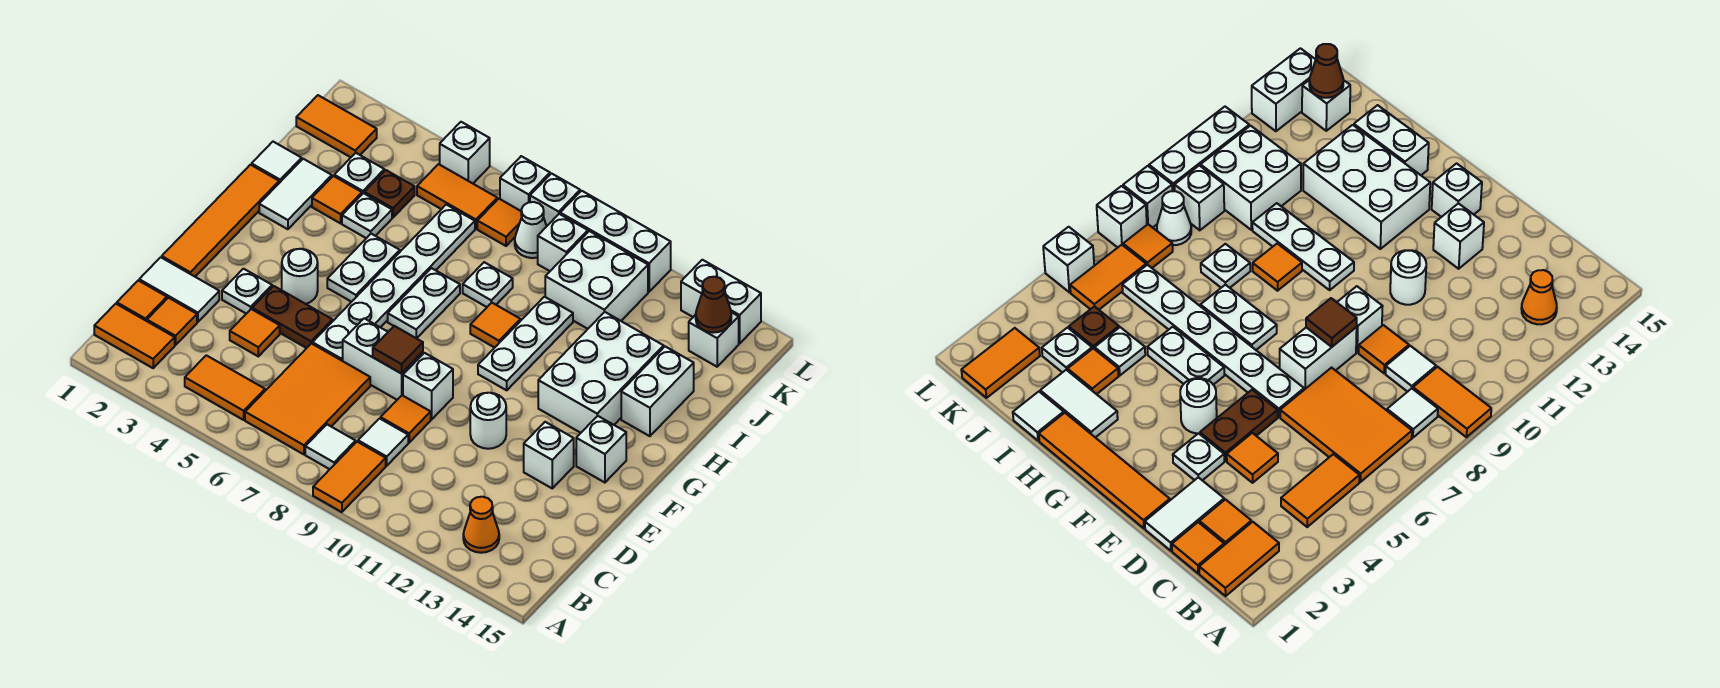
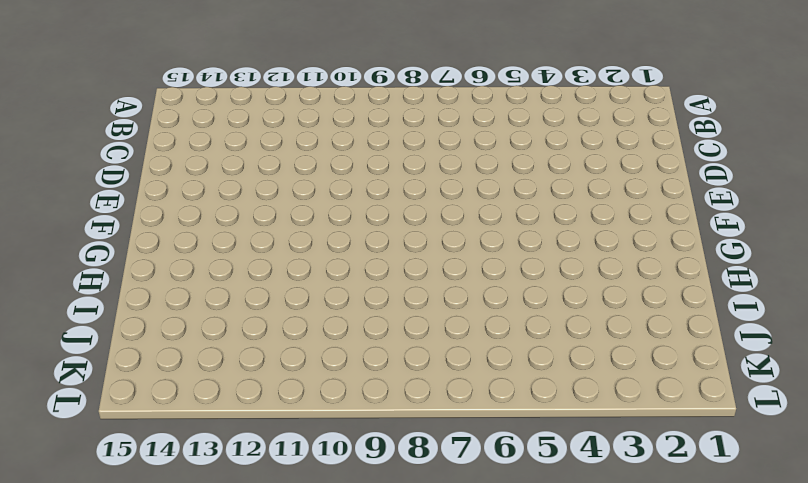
none -> orange tile A9:B9 level 1
none -> orange tile B1:B2 level 1
none -> orange tile B4:B5 level 1
none -> orange tile B6:D7 level 1

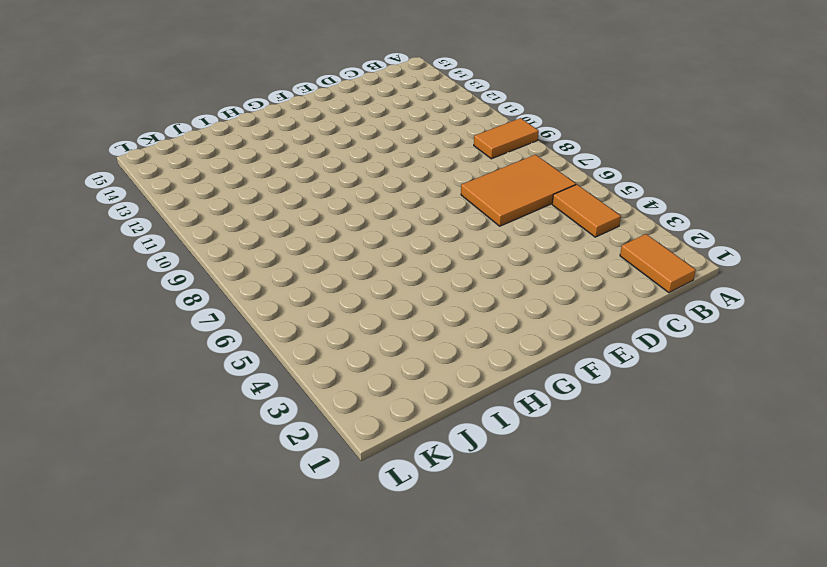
none -> white tile B8 level 1
none -> orange cone B13 level 1
none -> orange tile C1 level 1
none -> orange tile C2 level 1

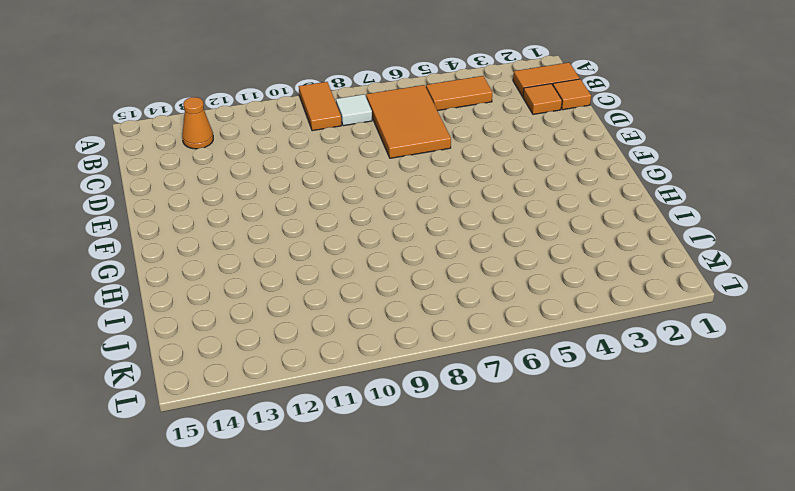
none -> white tile C9 level 1
none -> white tile D1:D2 level 1
none -> orange tile D4 level 1
none -> orange tile D9 level 1

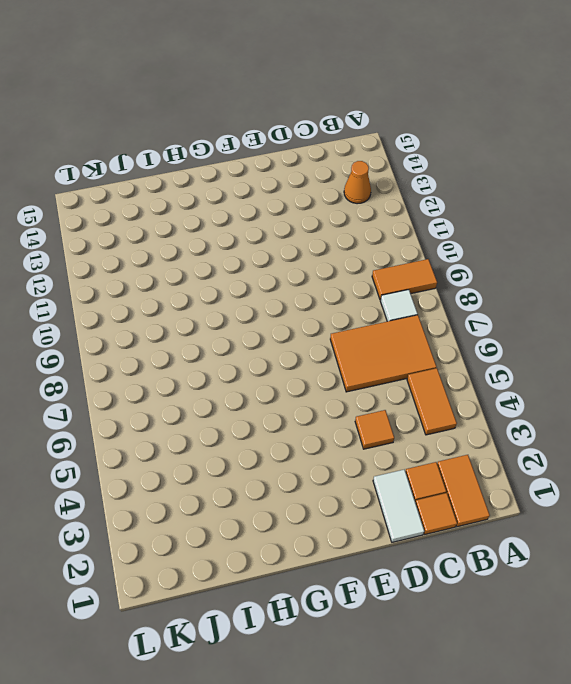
none -> white tile C9 level 1
none -> orange tile D9 level 1
none -> orange tile E1:H1 level 1
none -> white plate E3 level 1

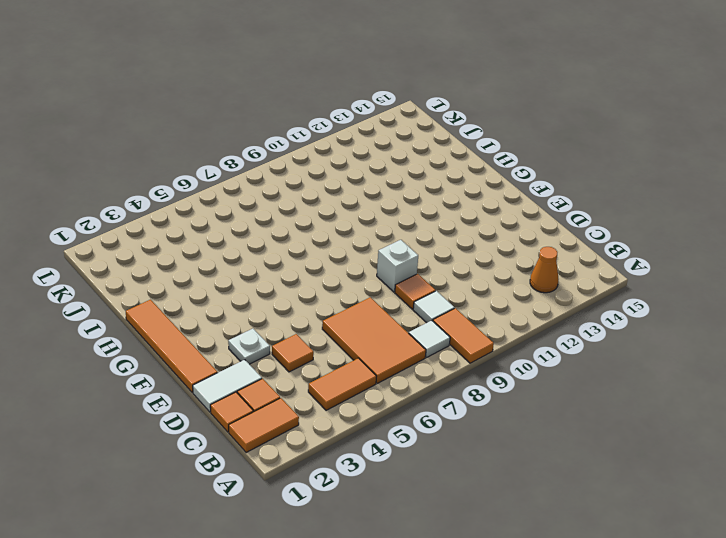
none -> brown plate E4:E5 level 1
none -> white plate E6:J6 level 1
none -> white brick E7:E8 level 1
none -> white round brick E11 level 1

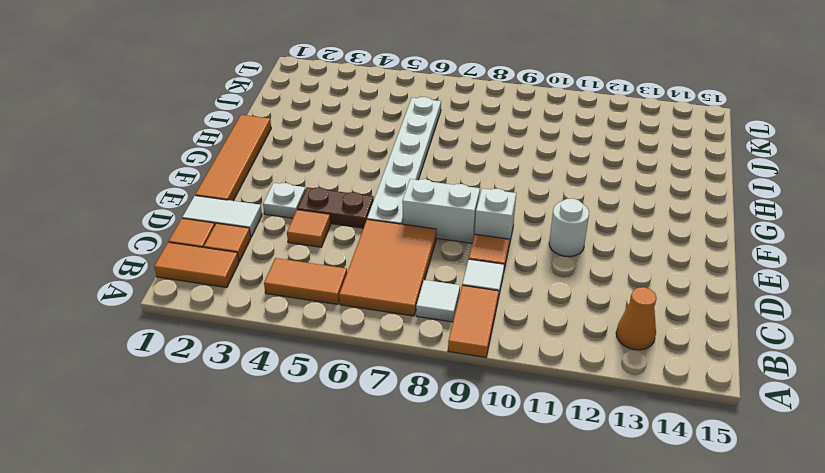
none -> white brick E13 level 1
none -> white round brick F4 level 1
none -> white brick F14 level 1
none -> white plate G5:H5 level 1

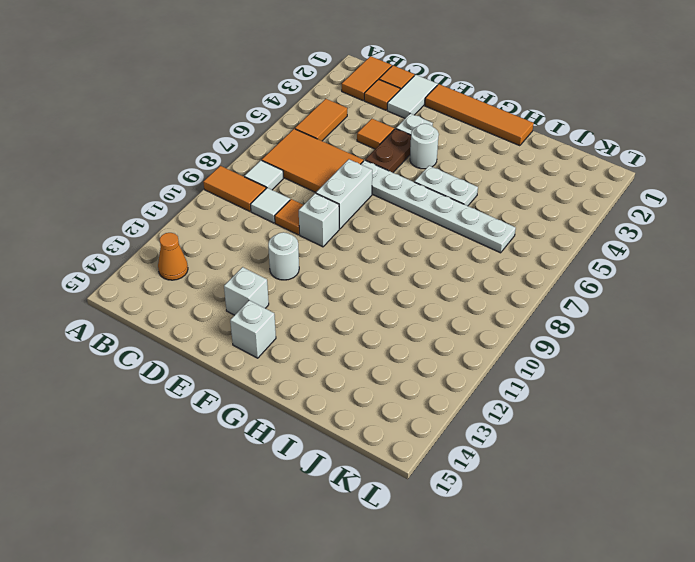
none -> white plate G7:H7 level 1
none -> white plate G10:I10 level 1
none -> white brick G12:I13 level 1
none -> white tile H2:I2 level 1

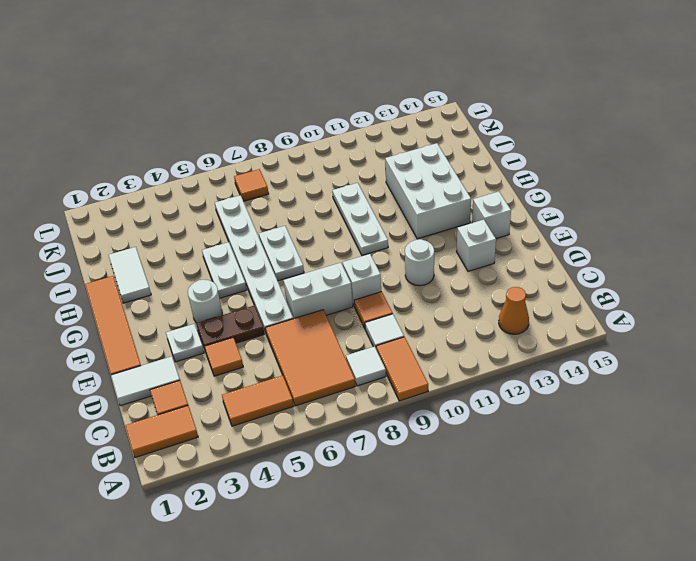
none -> orange tile C1 level 1
none -> orange tile H9 level 1
none -> white brick H14:I14 level 1
none -> white tile I1 level 1

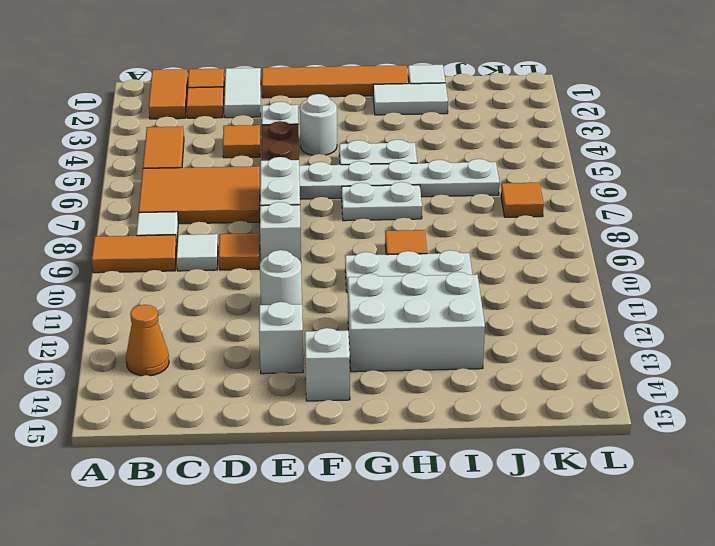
none -> white brick H14:I14 level 1
none -> orange tile I3 level 1
none -> white plate I4 level 1
none -> white plate I8 level 1

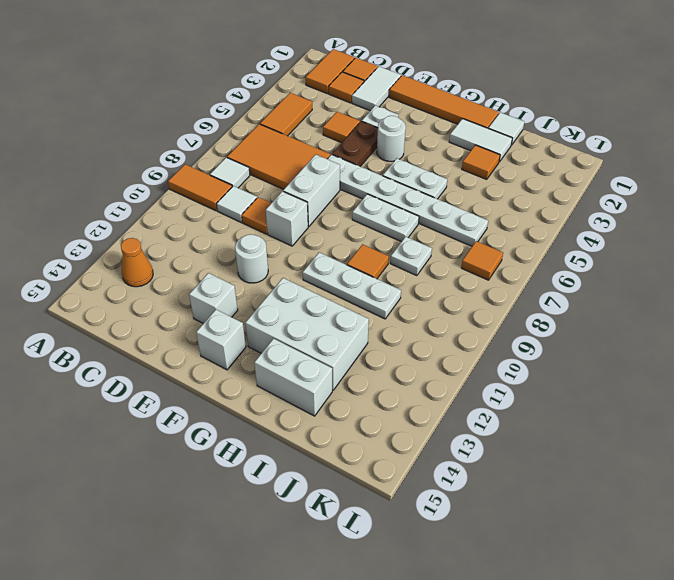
none -> white plate I4 level 1
none -> white plate J3 level 1
none -> brown plate J4 level 1
none -> white brick J10:K11 level 1

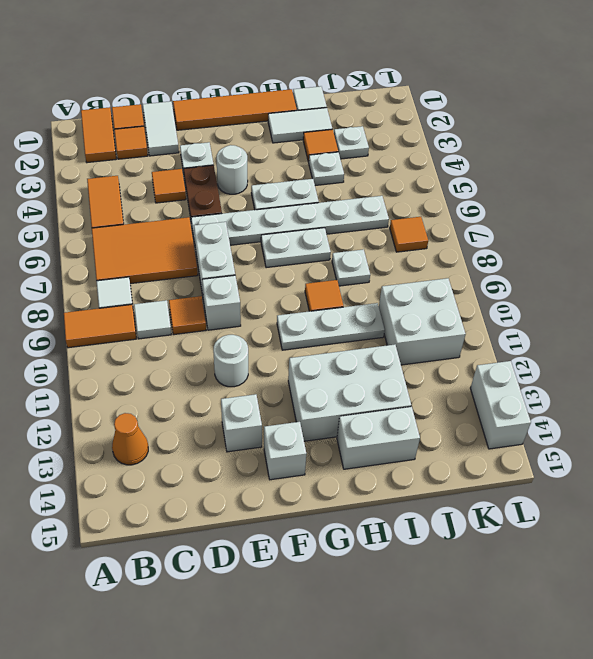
none -> brown plate J4 level 1
none -> orange tile K1:K2 level 1
none -> orange tile K5:K6 level 1
none -> white cone K8 level 1

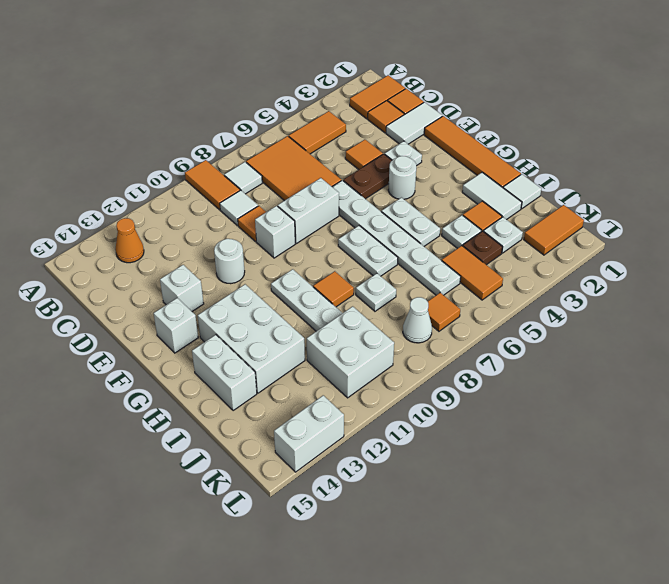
orange tile J5:K5 level 1 -> orange tile K5:K6 level 1
none -> white brick K9 level 1
none -> white brick K14 level 1
none -> white brick L5 level 1
none -> white brick L7 level 1

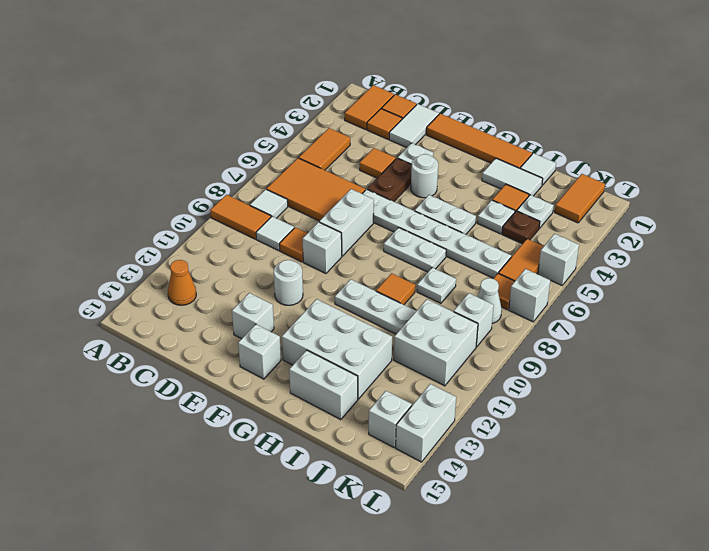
none -> white brick L8 level 1
none -> white brick L9:L11 level 1
none -> brown tile E8 level 2
none -> brown cone K14 level 2

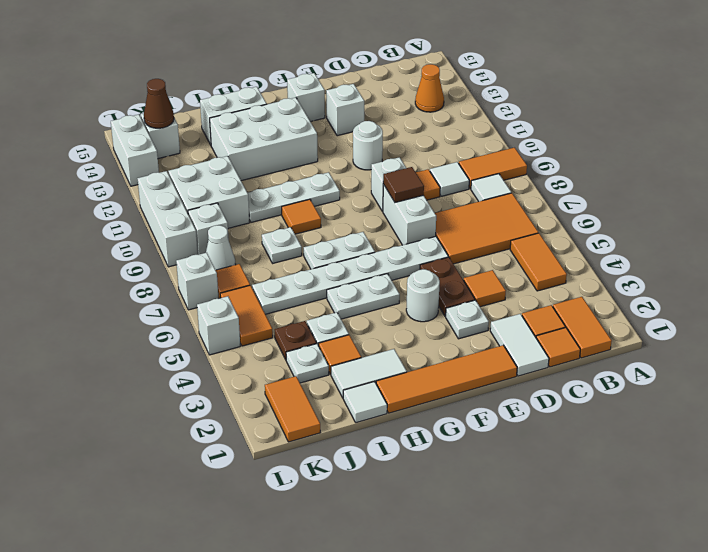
none -> white brick L8 level 1

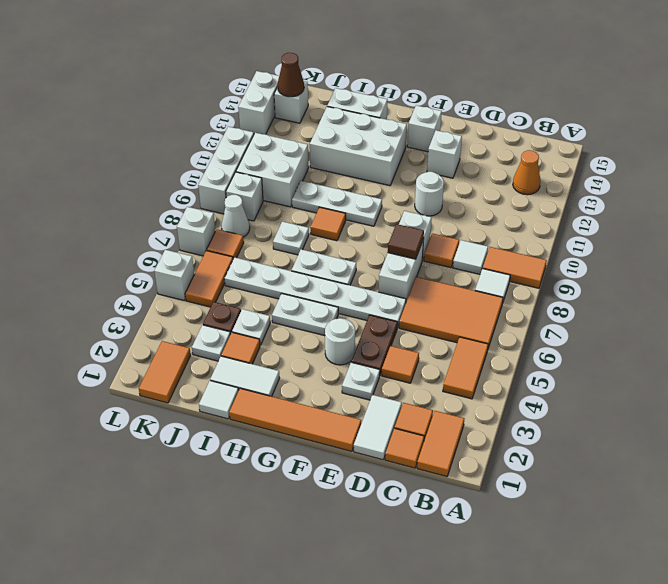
none -> white brick L8 level 1

